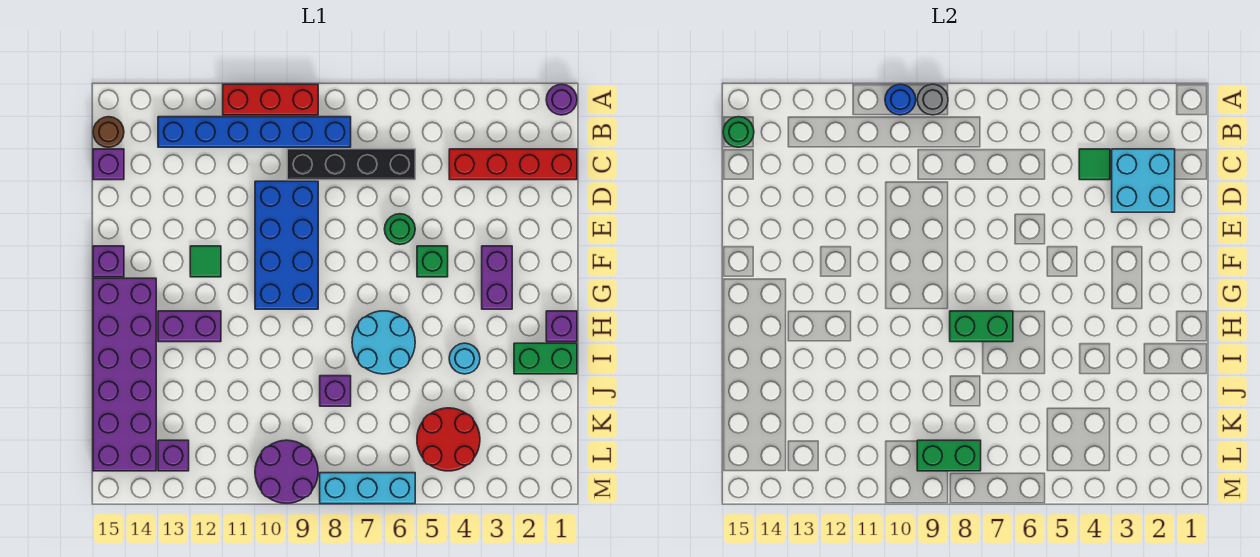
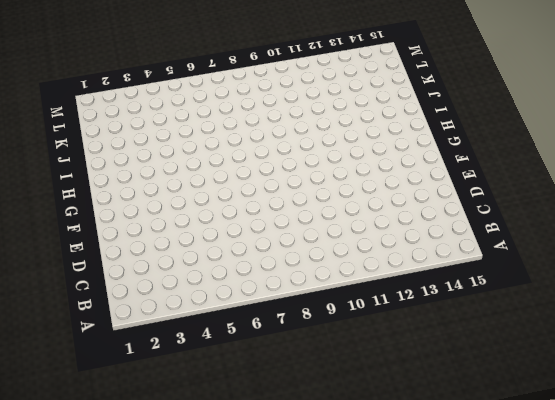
none -> purple round brick A1 level 1
none -> red brick A9:A11 level 1
none -> blue brick B8:B13 level 1
none -> brown round brick B15 level 1

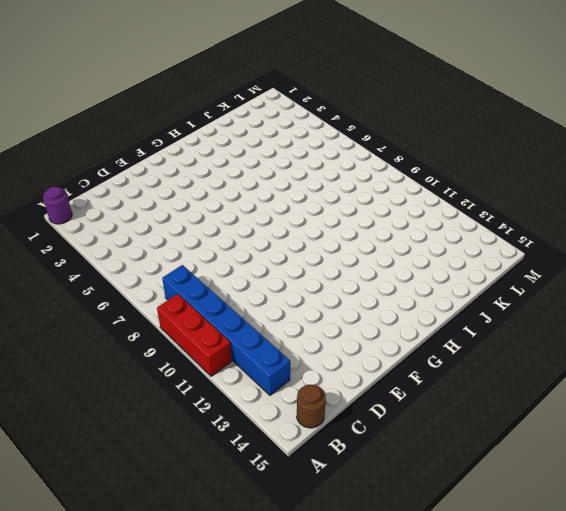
none -> red brick C1:C4 level 1
none -> black brick C6:C9 level 1
none -> purple brick C15 level 1
none -> blue brick D9:G10 level 1

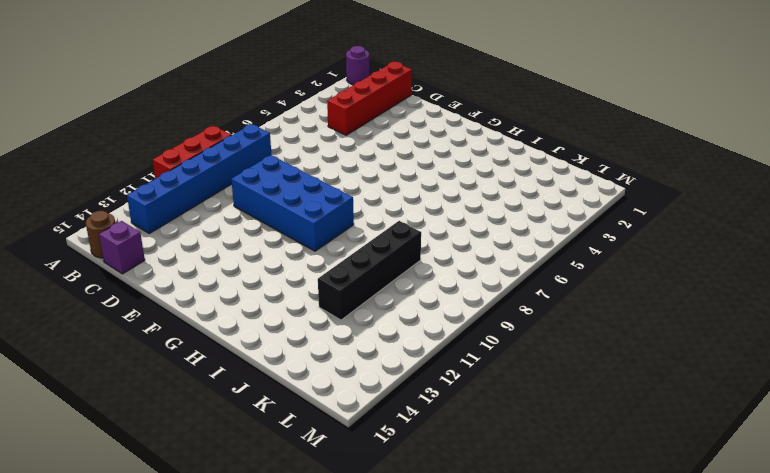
black brick J9:J12 level 1 -> black brick C6:C9 level 1
none -> green round brick E6 level 1
none -> purple brick F3:G3 level 1
none -> green brick F5 level 1
none -> green tile F12 level 1

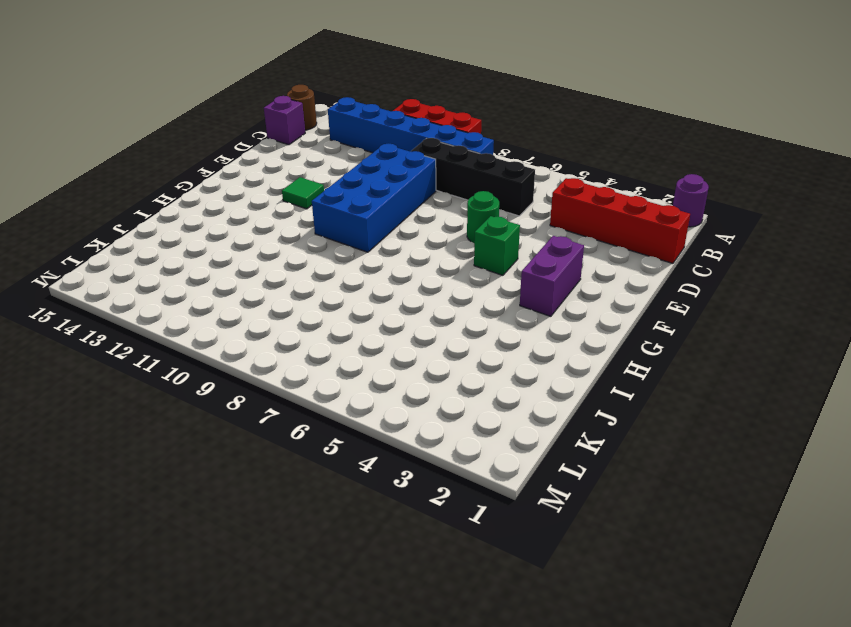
none -> purple brick F15 level 1
none -> purple brick G14:L15 level 1
none -> purple brick H1 level 1
none -> cyan round brick H6:I7 level 1

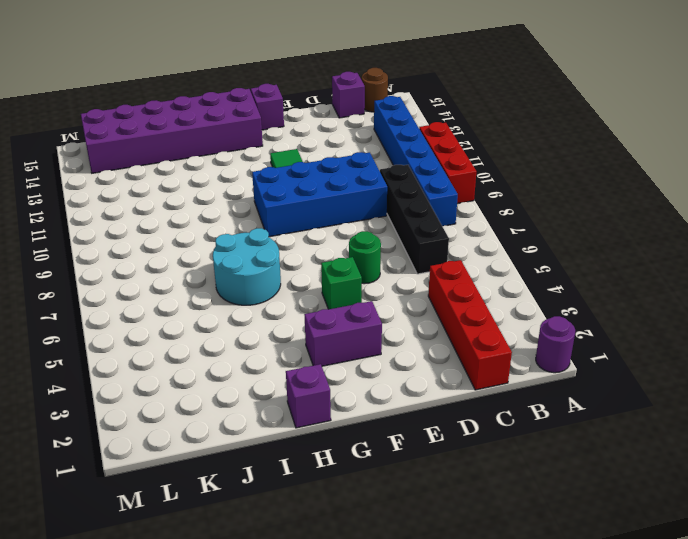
none -> purple brick H12:H13 level 1
none -> green brick I1:I2 level 1
none -> cyan round brick I4 level 1
none -> purple brick J8 level 1

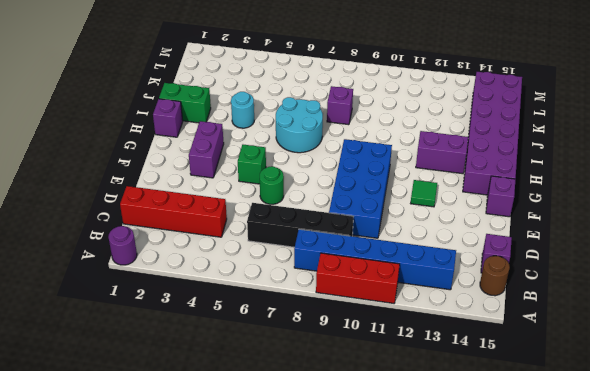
none -> red round brick K4:L5 level 1
none -> purple round brick L9:M10 level 1
none -> purple brick L13 level 1
none -> cyan brick M6:M8 level 1

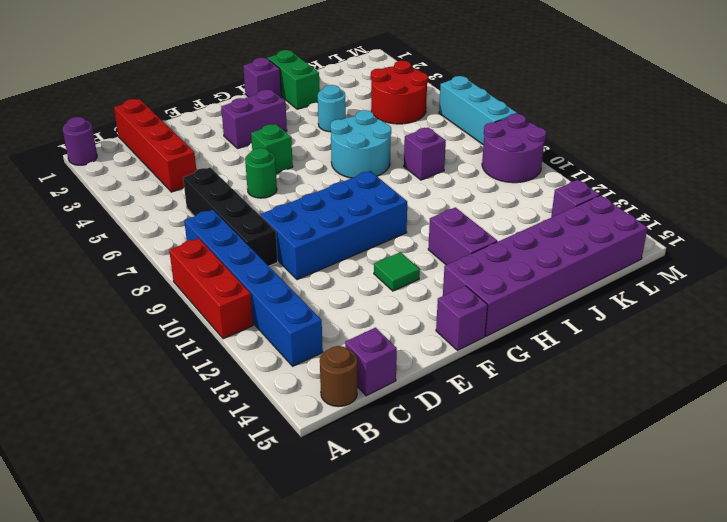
none -> grey round brick A9 level 2
none -> blue round brick A10 level 2
none -> green round brick B15 level 2
none -> cyan brick C2:D3 level 2

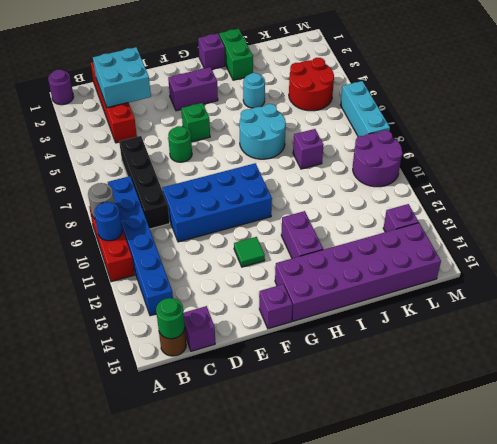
none -> green tile C4 level 2
none -> green brick H7:H8 level 2
none -> green brick L8:L9 level 2

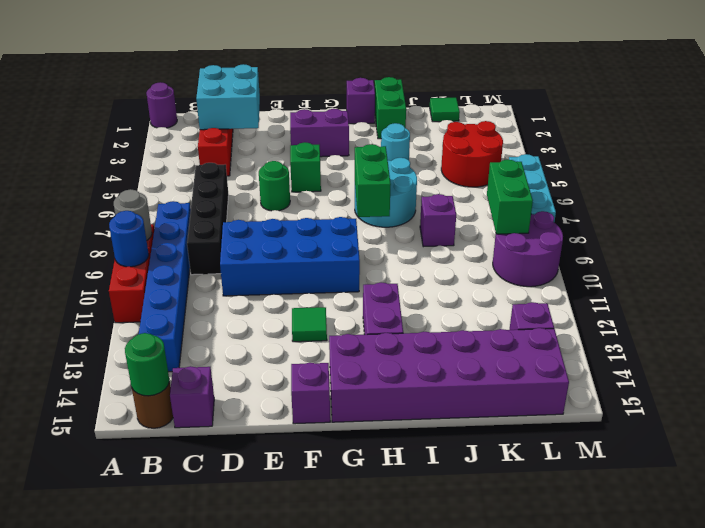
green tile K1 level 1 -> green tile C4 level 2

